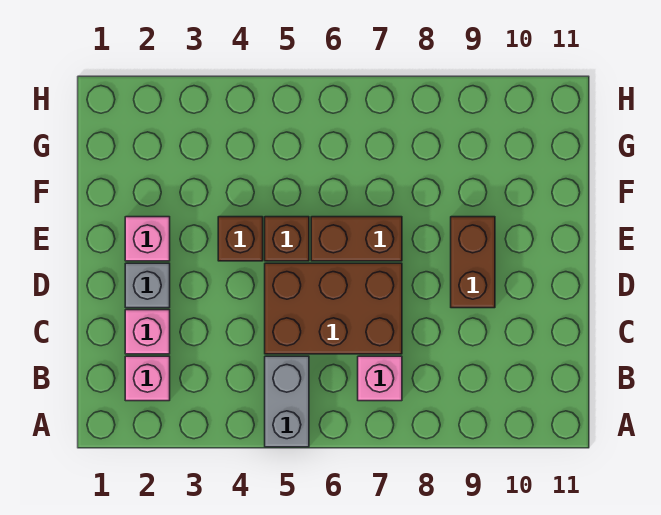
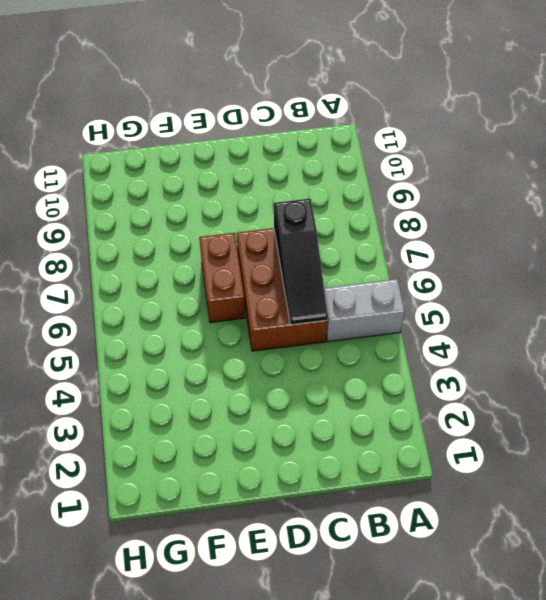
black slope C5:C7 level 2 top 7 -> none
none -> pink brick B2 level 1
none -> pink brick B7 level 1

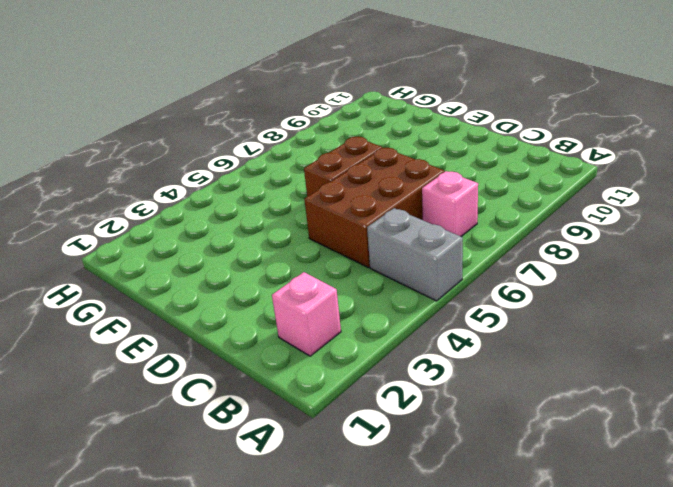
none -> pink brick C2 level 1
none -> grey brick D2 level 1

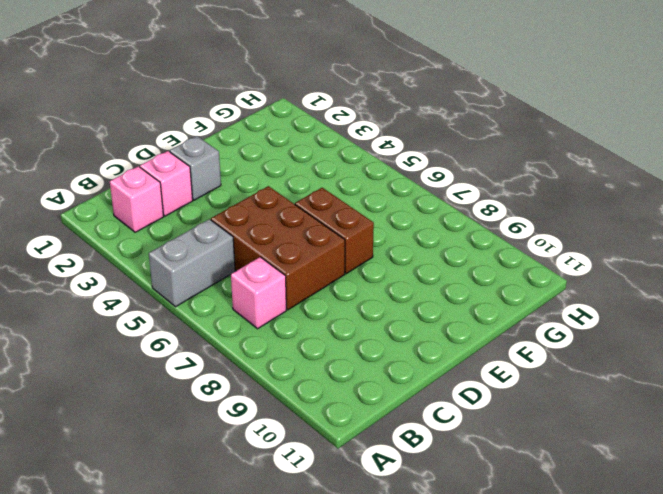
none -> brown brick D9:E9 level 1
none -> pink brick E2 level 1

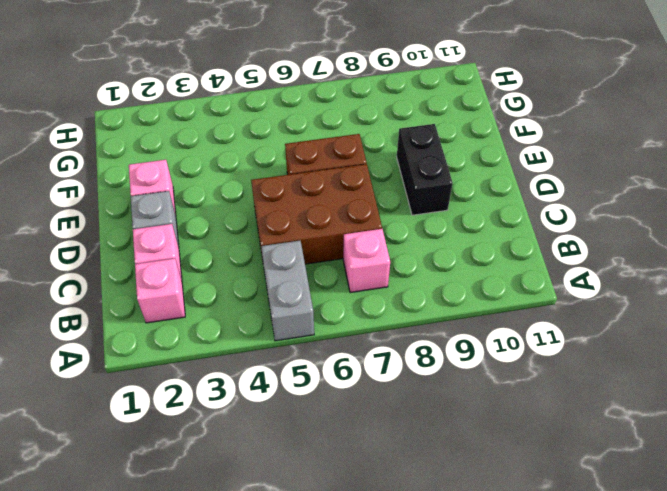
black brick D9:E9 level 1 -> brown brick D9:E9 level 1
none -> brown brick E4 level 1
none -> brown brick E5 level 1

